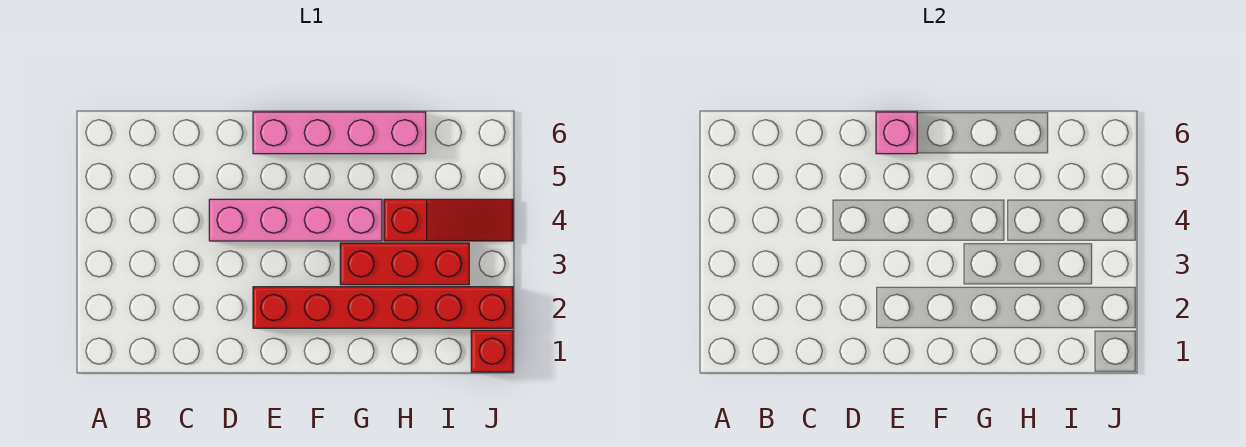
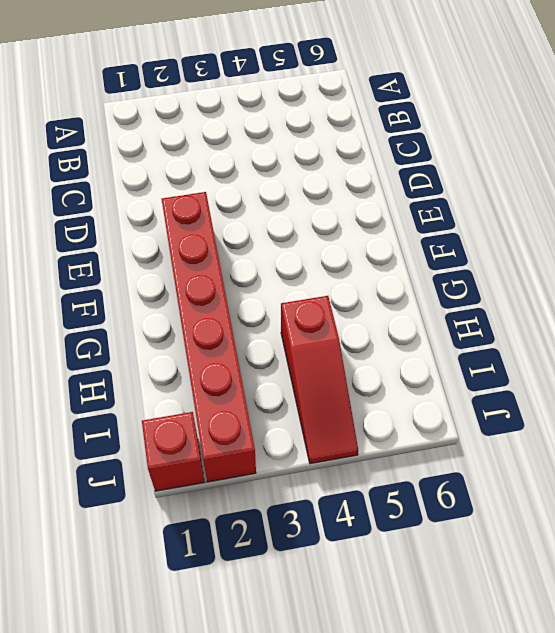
none -> pink brick D4:G4 level 1
none -> pink brick E6:H6 level 1

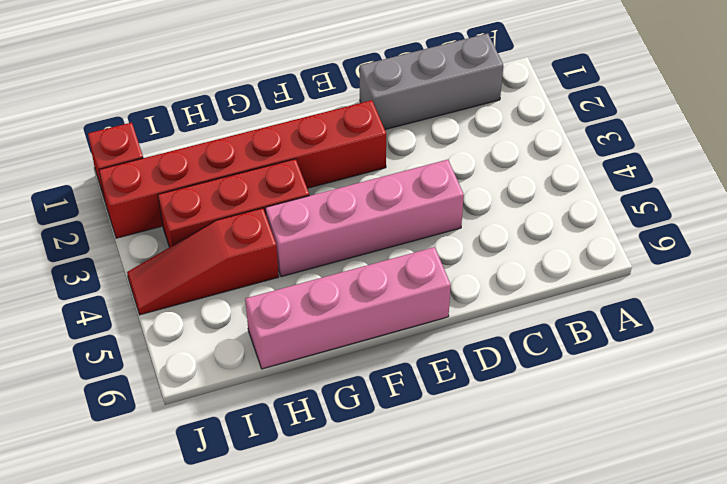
grey brick B1:D1 level 1 -> none
none -> pink brick E6 level 2

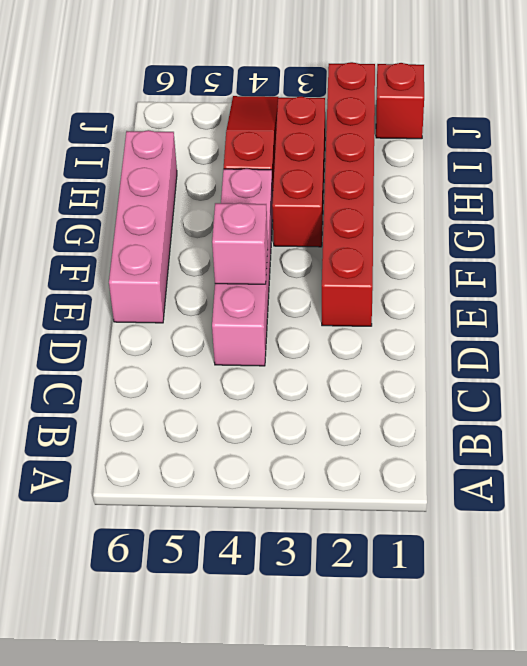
pink brick E4 level 2 -> pink brick E6 level 2

